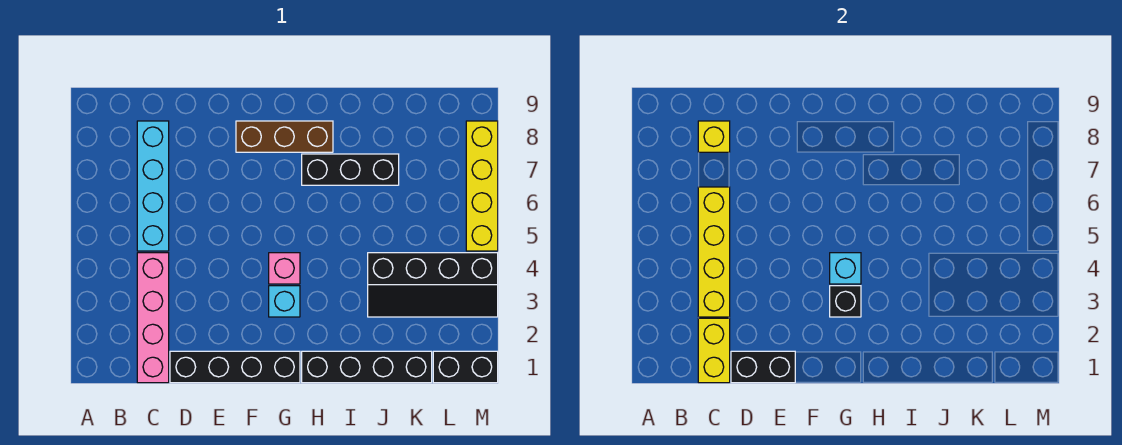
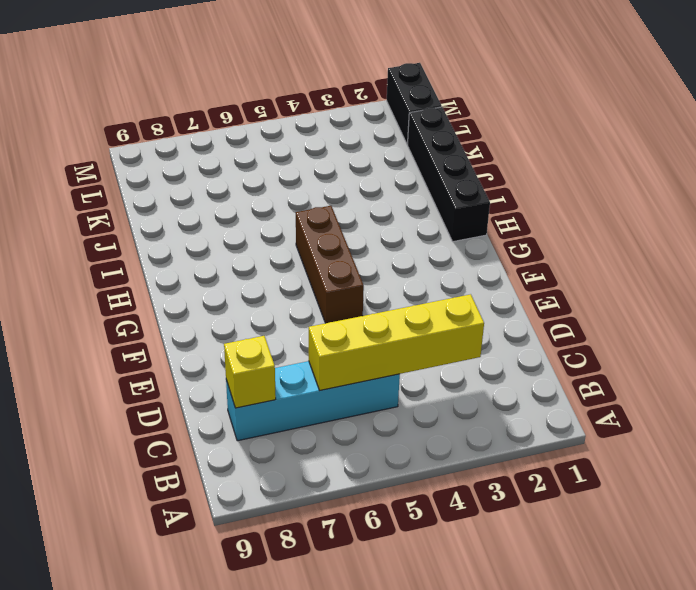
brown brick F5:H5 level 1 -> brown brick F8:H8 level 1
none -> pink brick C1:C4 level 1
none -> black brick D1:G1 level 1
none -> cyan brick G3 level 1

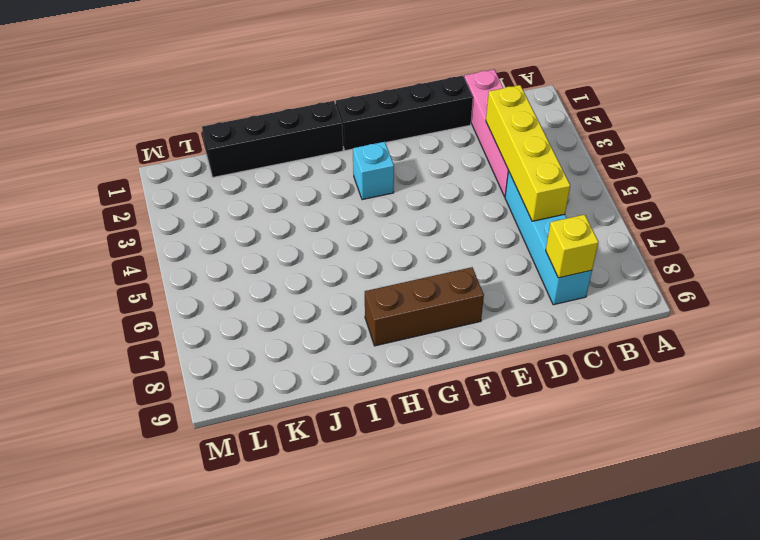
none -> pink brick G4 level 1
none -> black brick H7:J7 level 1
none -> black slope J3:M4 level 1 top 4

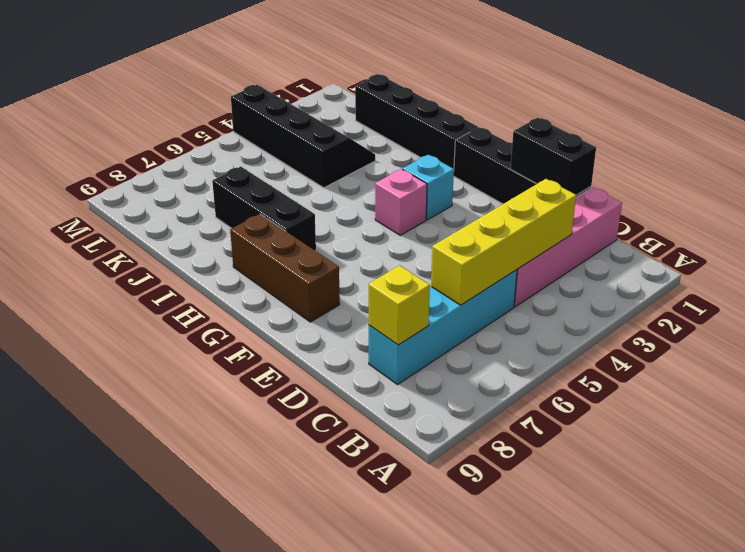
none -> black brick L1:M1 level 1
none -> yellow brick M5:M8 level 1
none -> yellow brick C1:C2 level 2

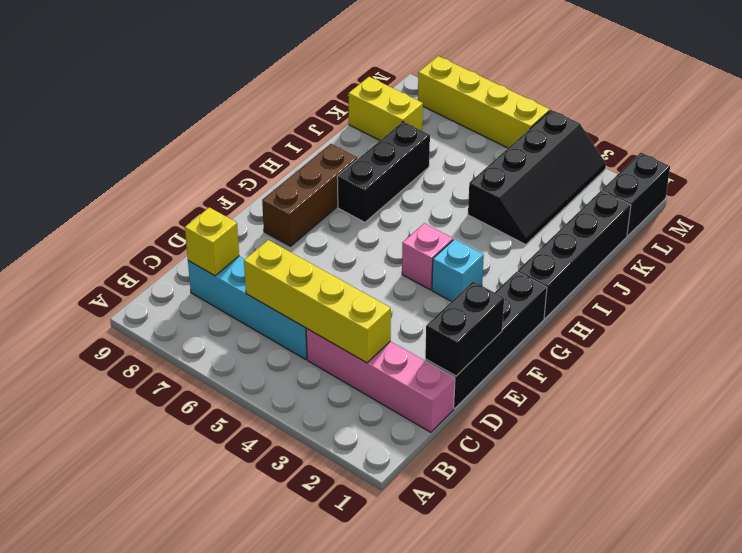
yellow brick K8:K9 level 1 -> yellow brick C1:C2 level 2
none -> black brick G3 level 2
none -> cyan brick G4 level 2

